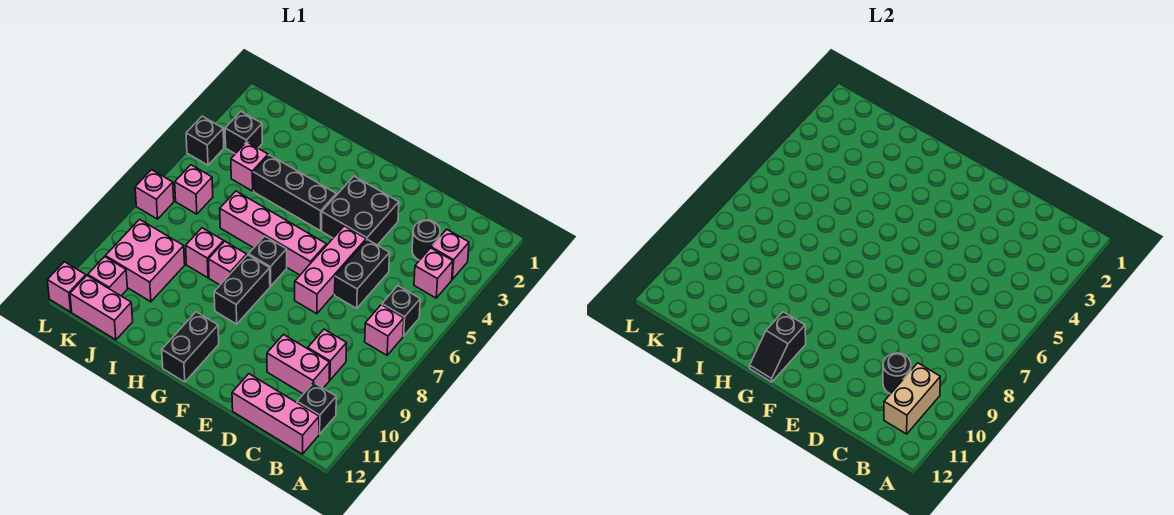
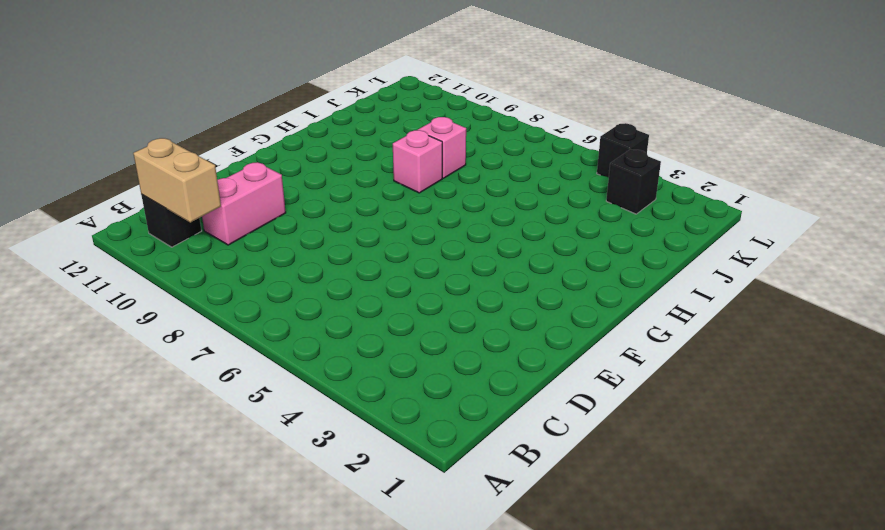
none -> pink brick B3 level 1
none -> pink brick B4 level 1
none -> black brick B6 level 1
none -> pink brick B7 level 1

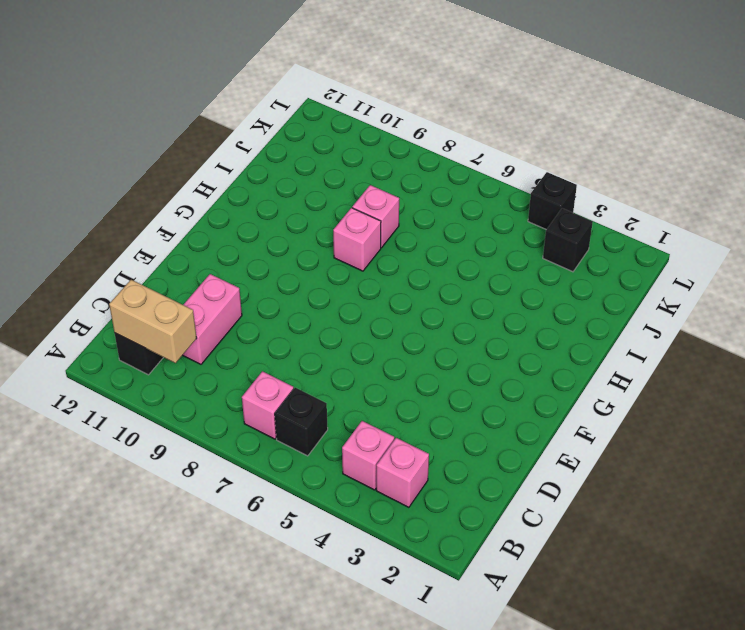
none -> pink brick B12:D12 level 1
none -> black round brick C3 level 1
none -> pink brick C9 level 1
none -> black brick D5:D6 level 1

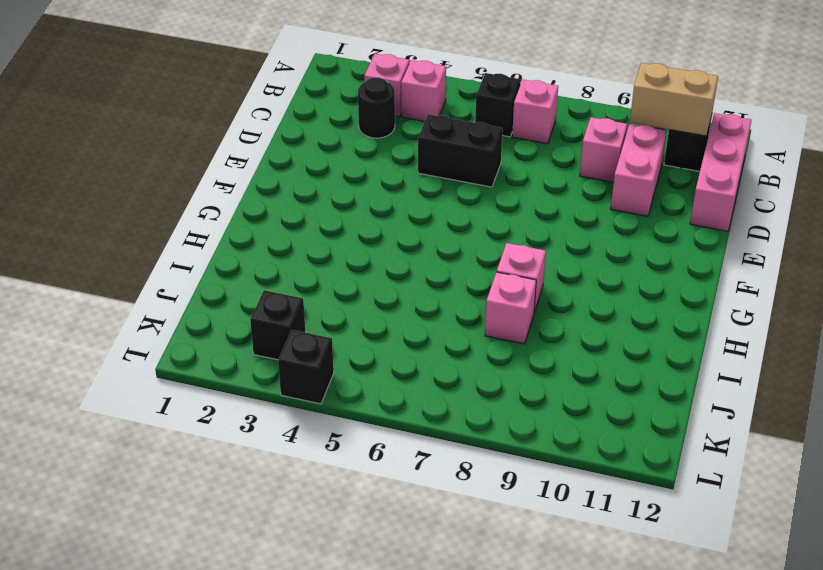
none -> black brick E3:F4 level 1
none -> pink brick E5:E7 level 1
none -> pink brick F6:I6 level 1
none -> black brick G4:I4 level 1

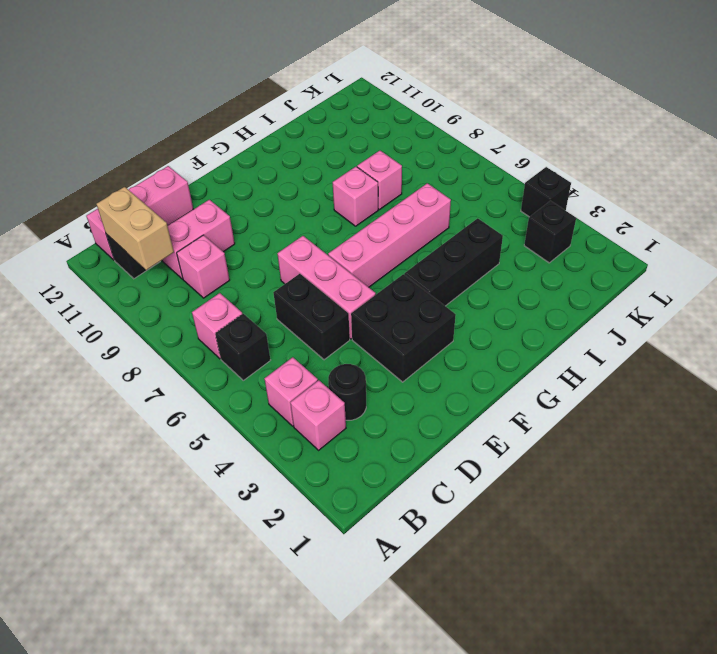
none -> black brick G7 level 1
none -> black brick G8:G9 level 1
none -> black brick G11:G12 level 1
none -> pink brick J4 level 1

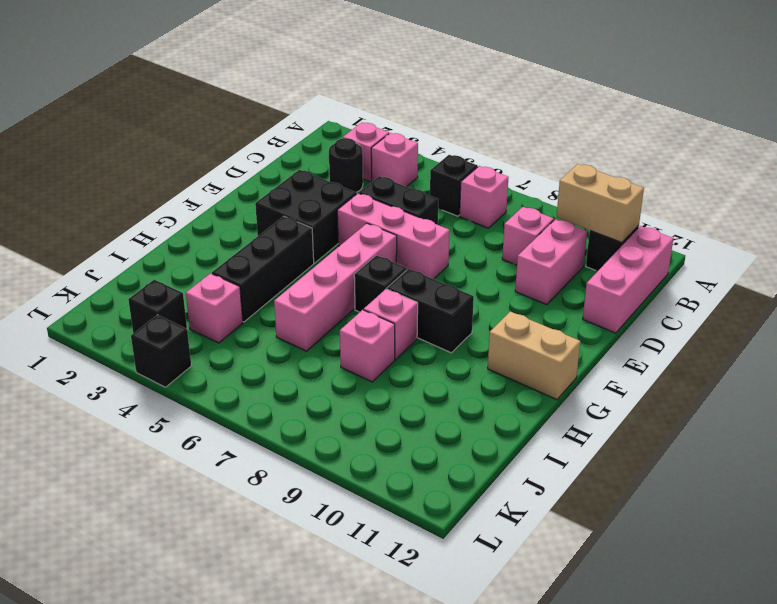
tan brick G11:G12 level 1 -> black brick G11:G12 level 1
none -> pink brick J9:K10 level 1
none -> pink brick J12:K12 level 1
none -> pink brick K6 level 1
none -> pink brick K11 level 1

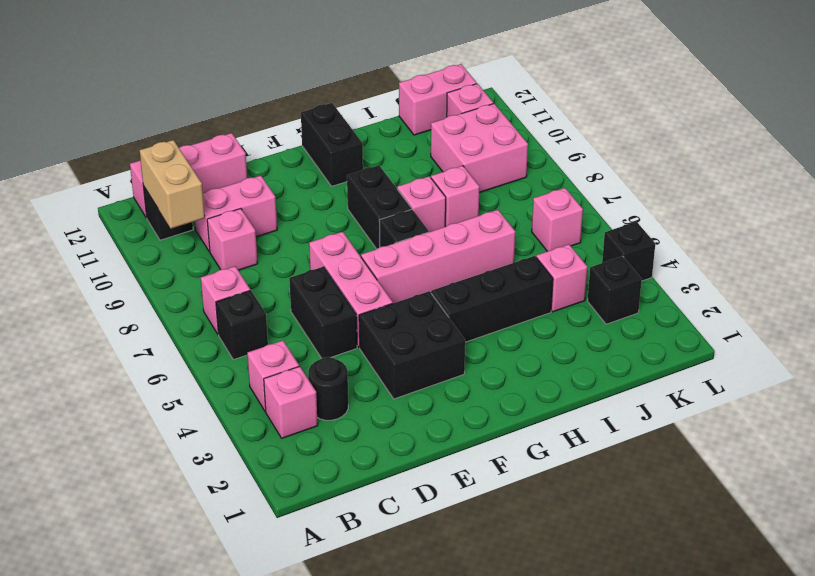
none -> pink brick L7 level 1
none -> pink brick L12 level 1
none -> black round brick C10 level 2
none -> black slope G11:G12 level 2 top 11

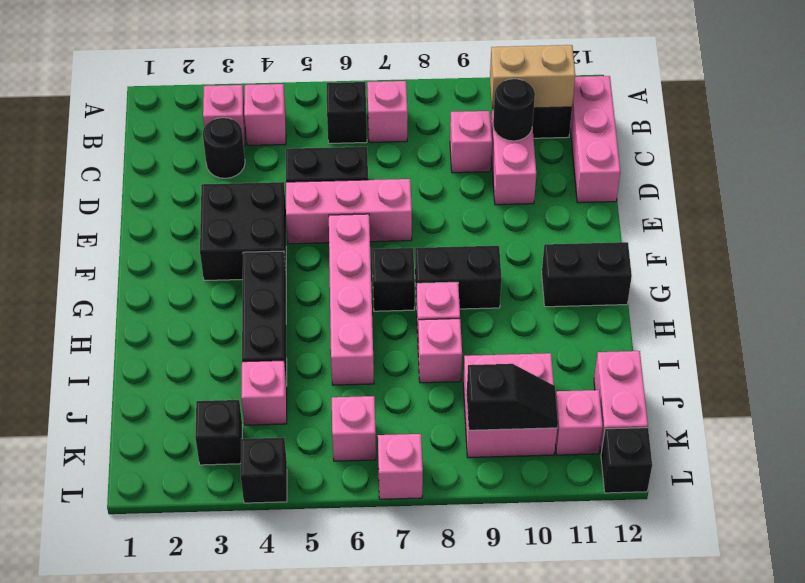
black slope K9:K10 level 2 top 9 -> black slope G11:G12 level 2 top 11
black brick L12 level 1 -> pink brick L12 level 1

